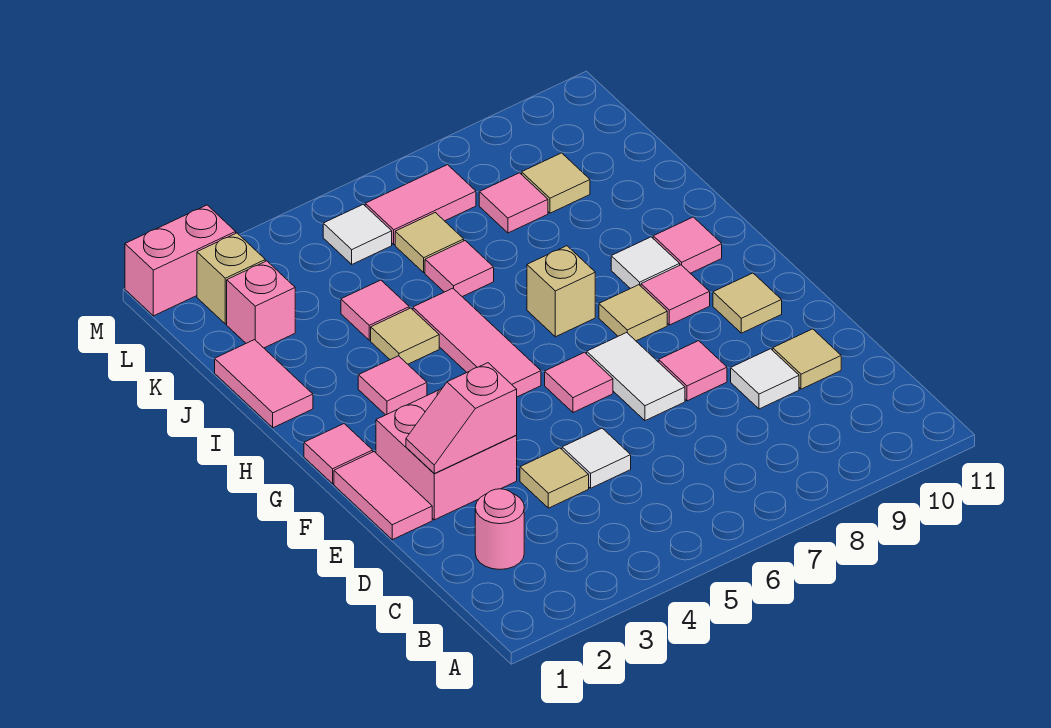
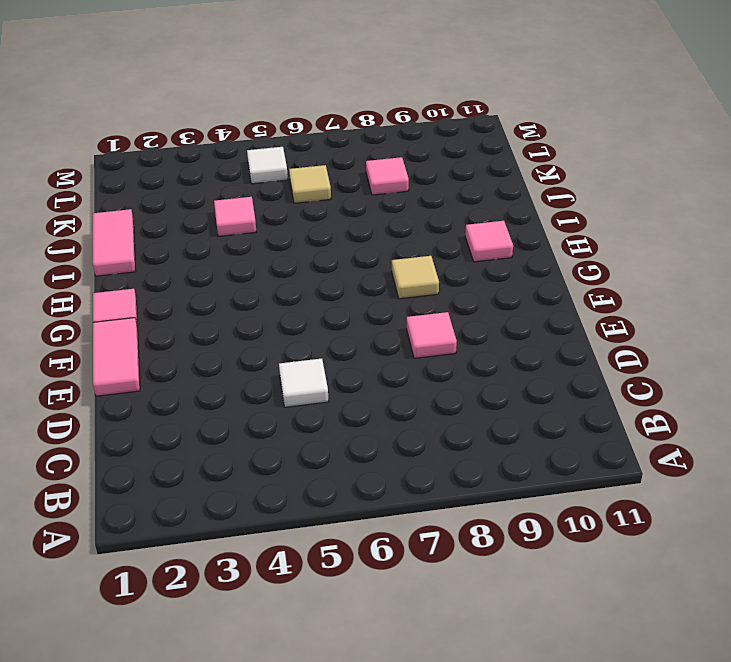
none -> pink round brick C2 level 1
none -> tan tile D4 level 1
none -> white tile D9 level 1
none -> tan tile D10 level 1

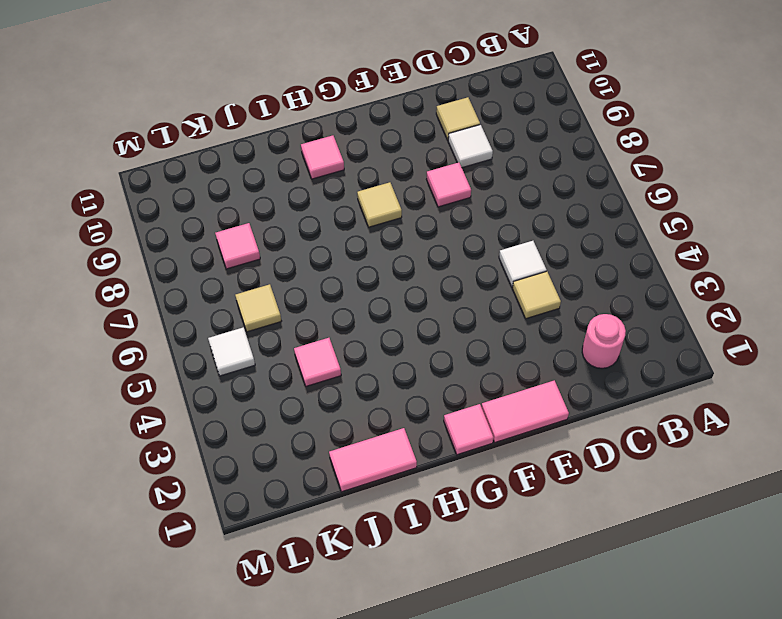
none -> pink brick E2:F3 level 1
none -> white tile E7:F7 level 1
none -> pink tile F6 level 1
none -> tan tile F10 level 1

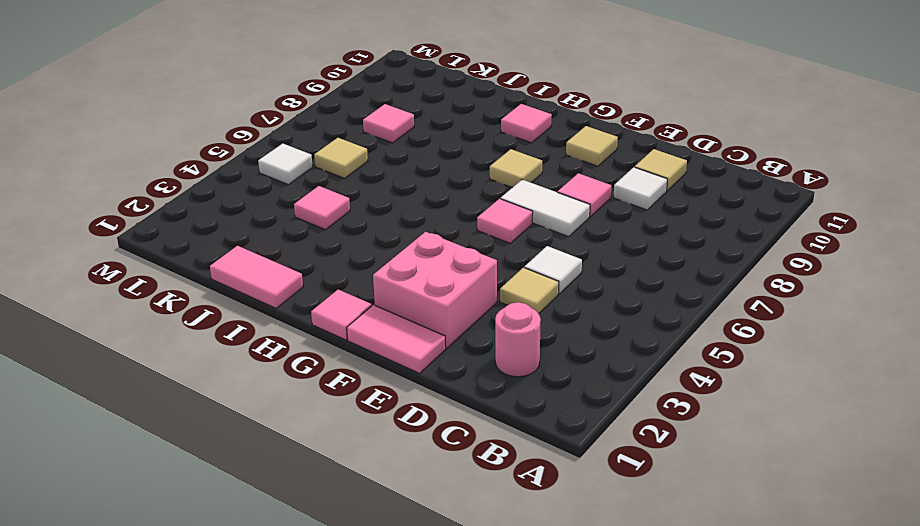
none -> pink tile G5:I5 level 1
none -> pink tile G9 level 1
none -> pink tile H3 level 1
none -> tan brick H7 level 1

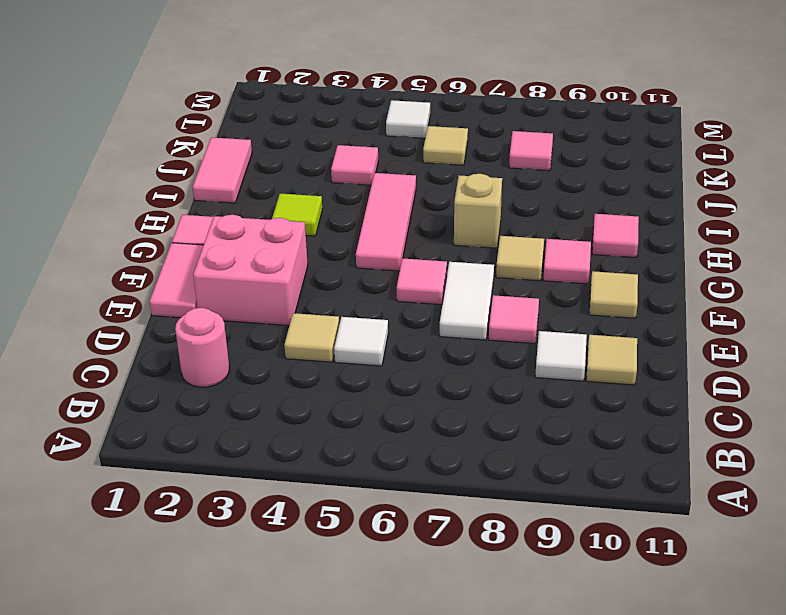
lime tile H3 level 1 -> pink tile H3 level 1
none -> white tile H9 level 1
none -> tan tile I4 level 1
none -> pink tile J6 level 1
none -> pink brick K2 level 1

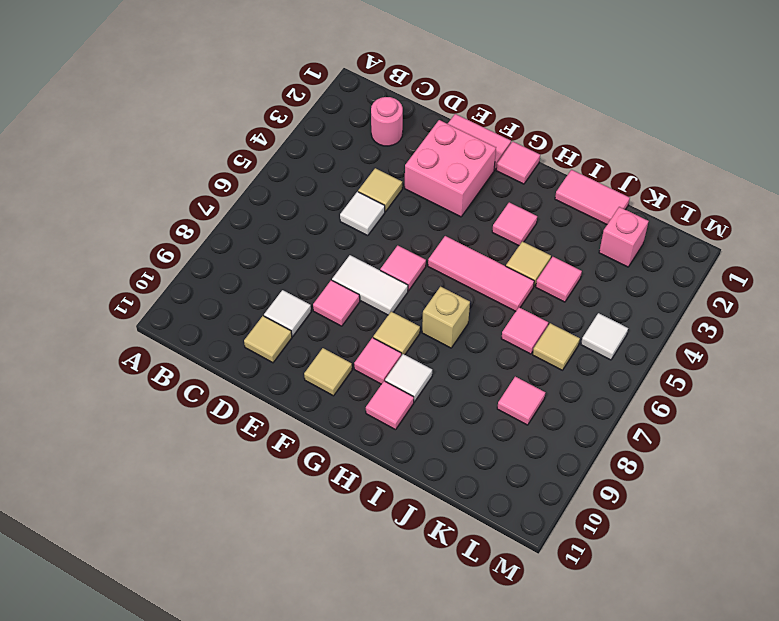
none -> tan tile K9 level 1
none -> tan brick L2 level 1
none -> pink tile L6:L7 level 1
none -> pink brick M1:M2 level 1

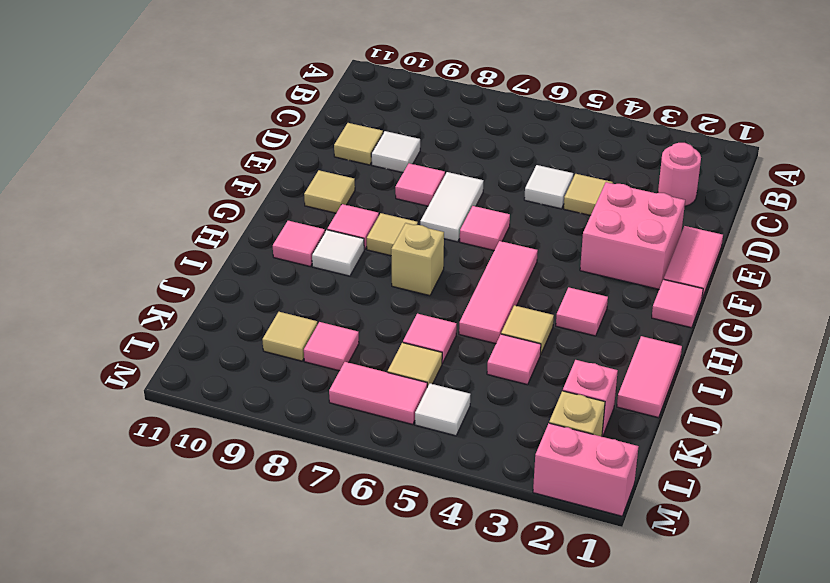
none -> pink slope E2:E3 level 2 top 3

